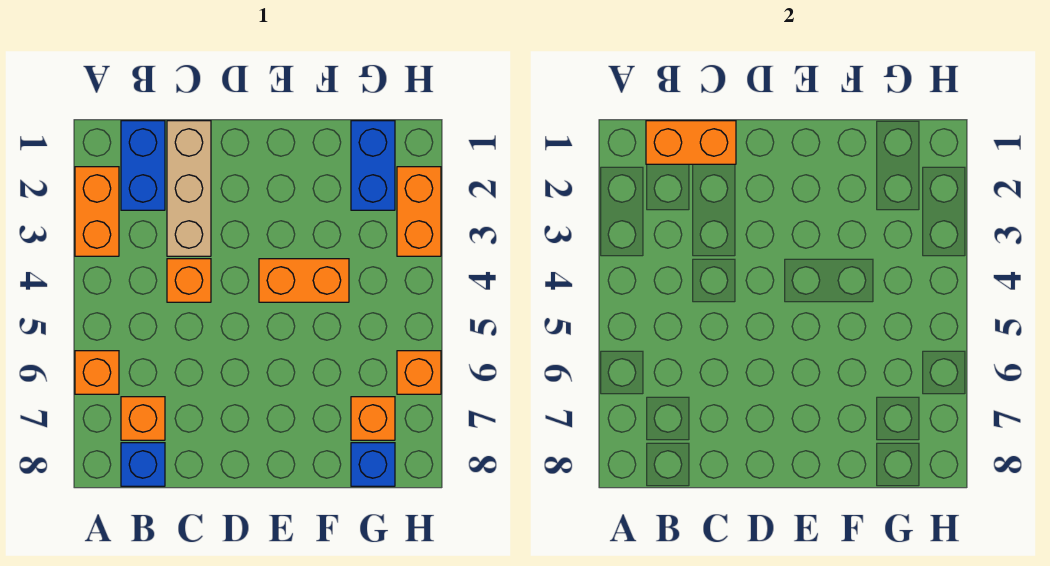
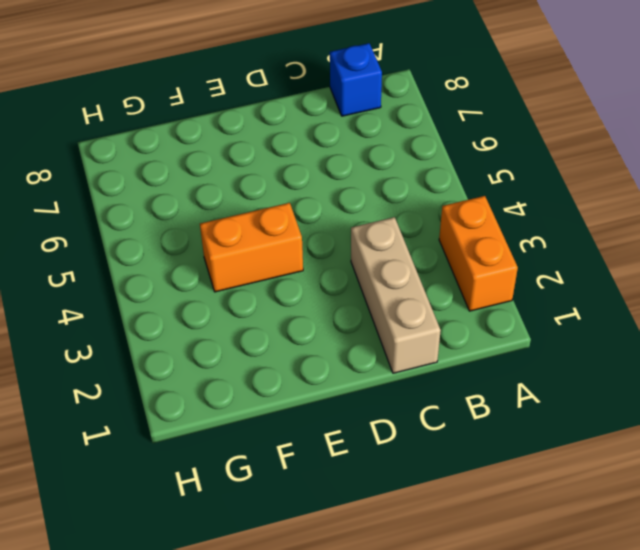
none -> orange brick A6 level 1
none -> blue brick B1:B2 level 1
none -> orange brick B7 level 1

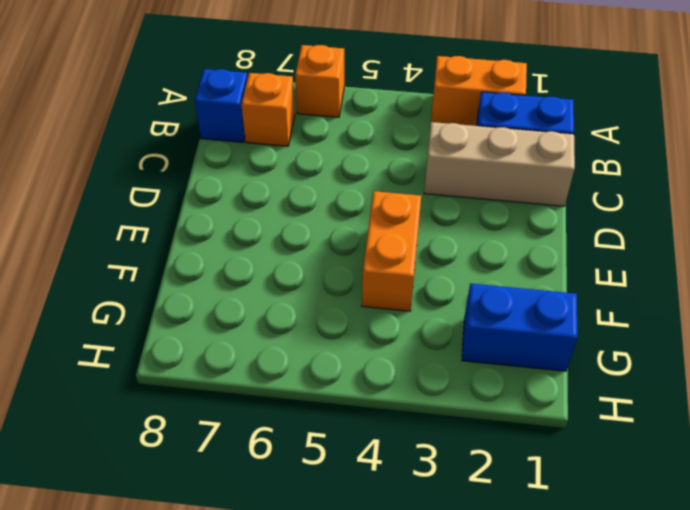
none -> orange brick C4 level 1
none -> orange brick G7 level 1
none -> blue brick G8 level 1

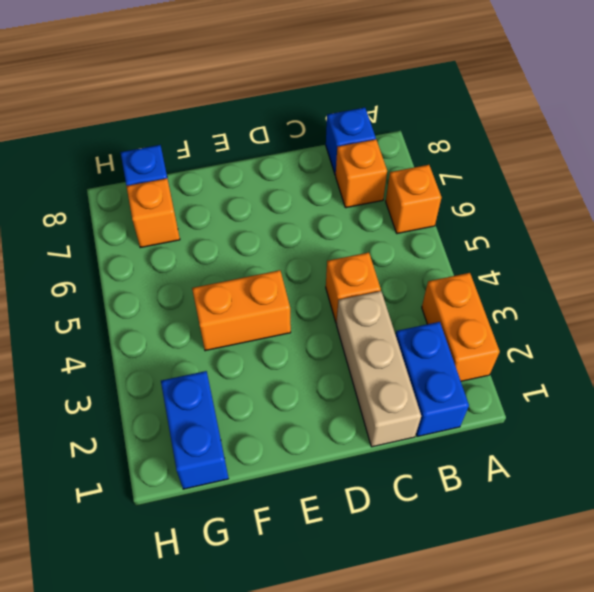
none -> orange brick H2:H3 level 1
none -> orange brick H6 level 1
none -> orange brick B1:C1 level 2

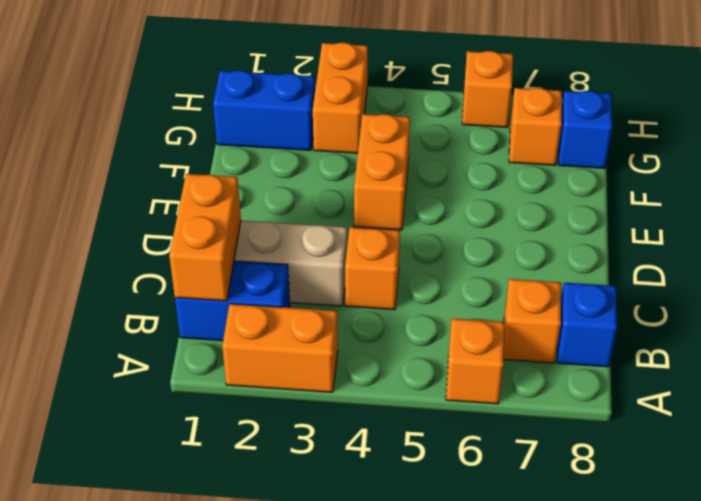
orange brick G3:H3 level 1 -> orange brick H2:H3 level 1

